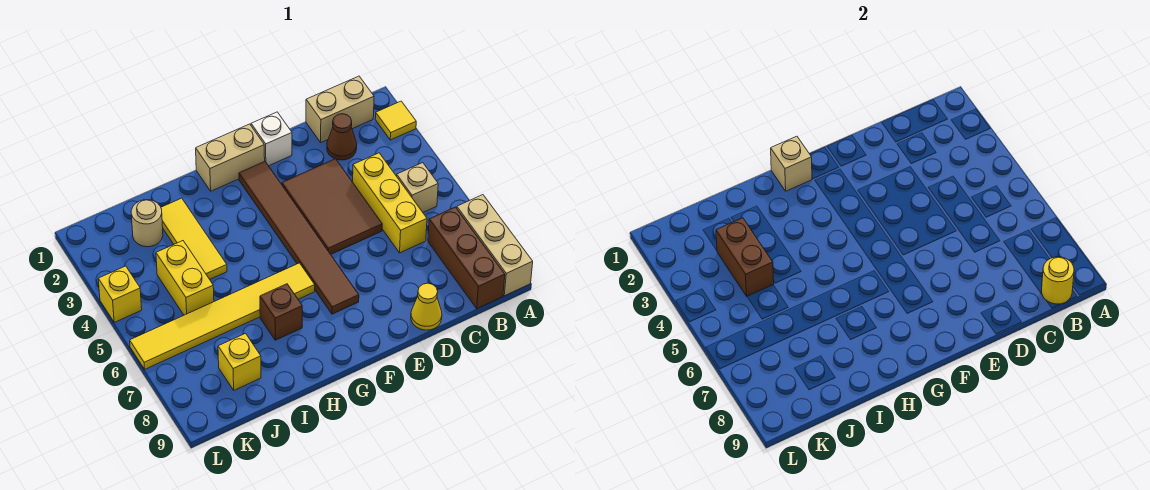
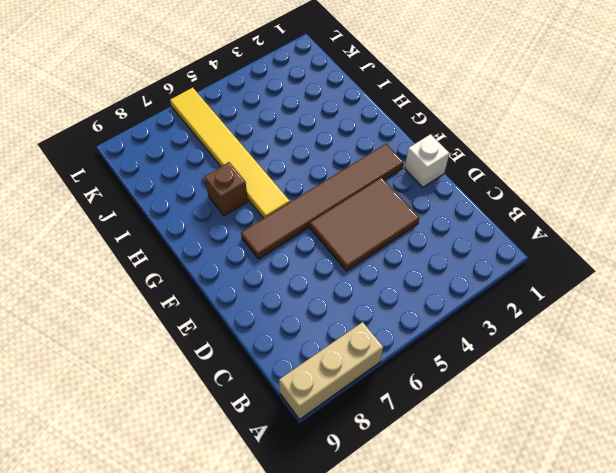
none -> yellow tile A2 level 1
none -> tan brick B1:C1 level 1
none -> tan brick B5 level 1

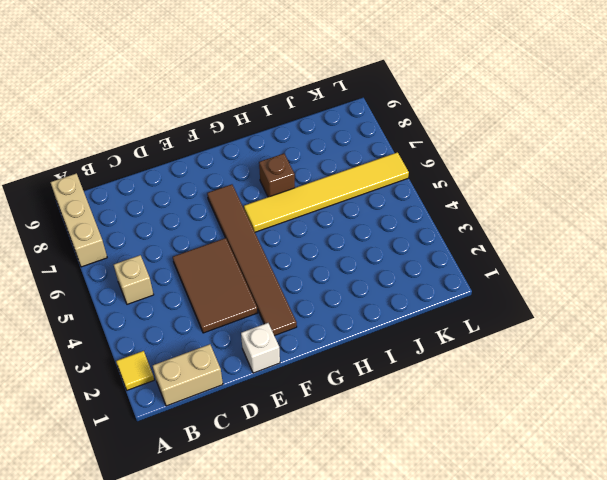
none -> brown brick B7:B9 level 1
none -> brown cone C2 level 1
none -> yellow brick C4:C6 level 1

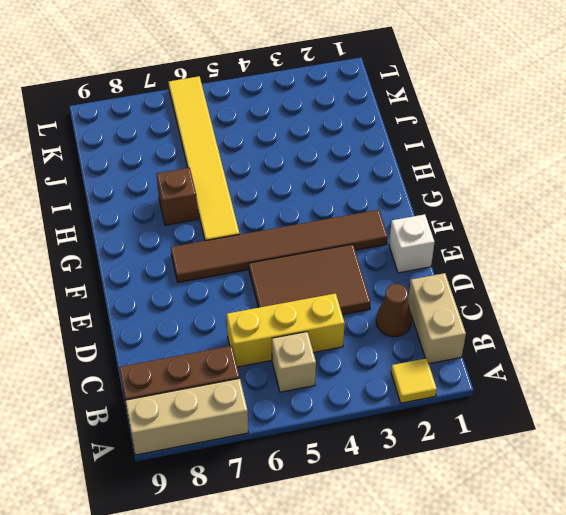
none -> yellow cone D9 level 1
none -> tan brick F1:G1 level 1
none -> yellow tile I2:I4 level 1

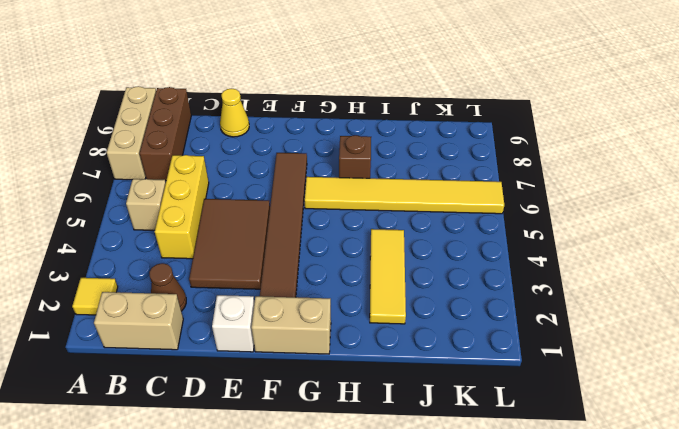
none -> tan round brick J2 level 1
none -> yellow brick J4:J5 level 1
none -> yellow brick J8 level 1

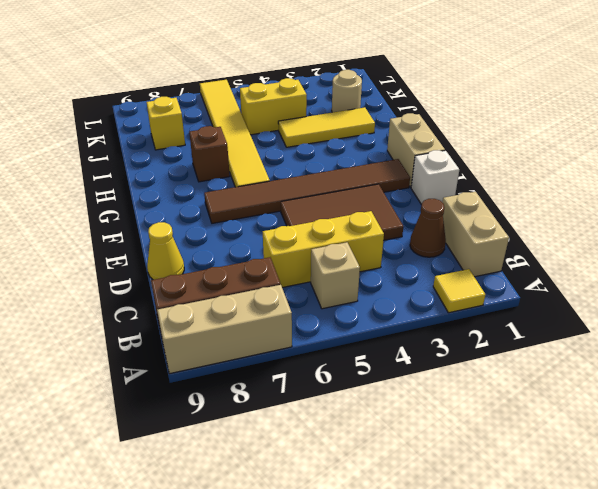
none -> yellow brick L4 level 1
none -> yellow round brick B9 level 2
none -> tan brick G1 level 2

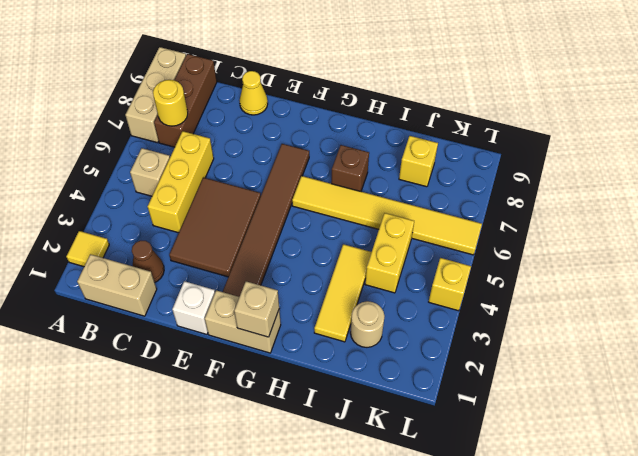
yellow round brick B7 level 2 -> yellow round brick B9 level 2
none -> brown brick J3:J4 level 2

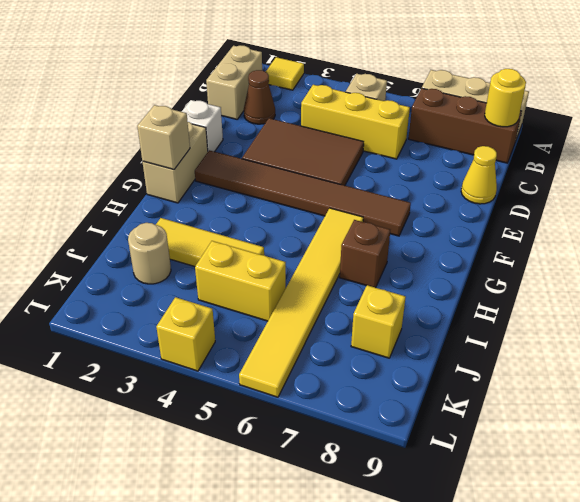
none -> brown brick J3:J4 level 2

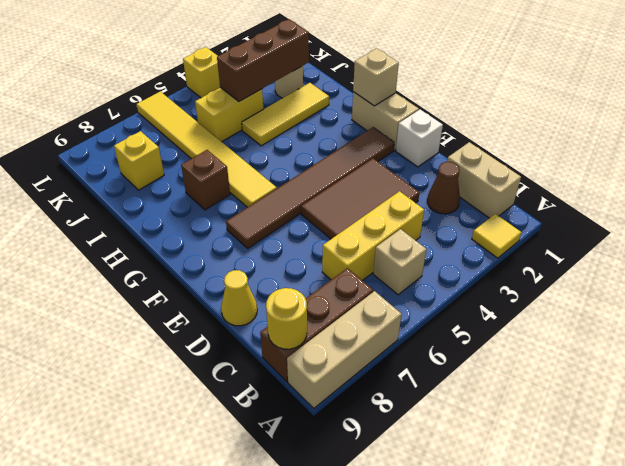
brown brick J2:J4 level 2 -> brown brick J3:J4 level 2

